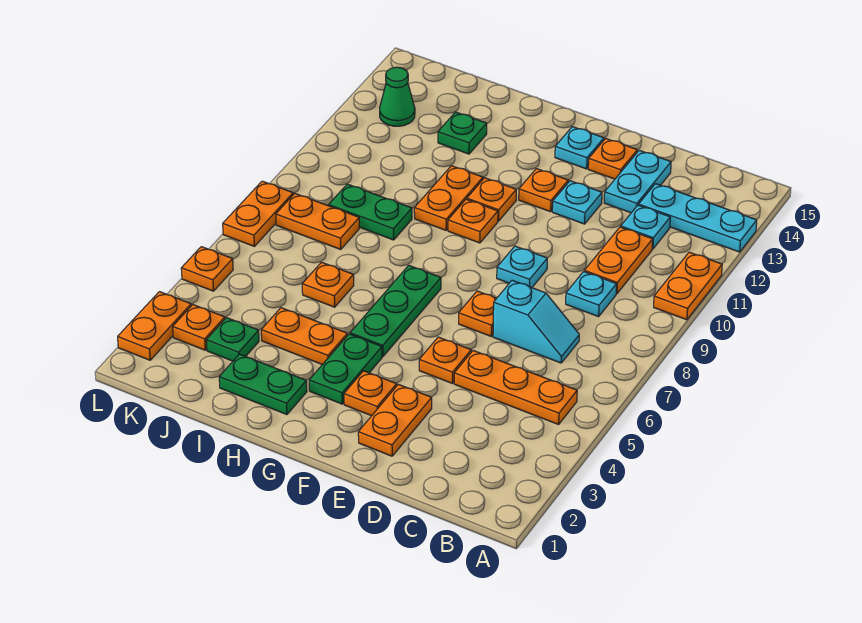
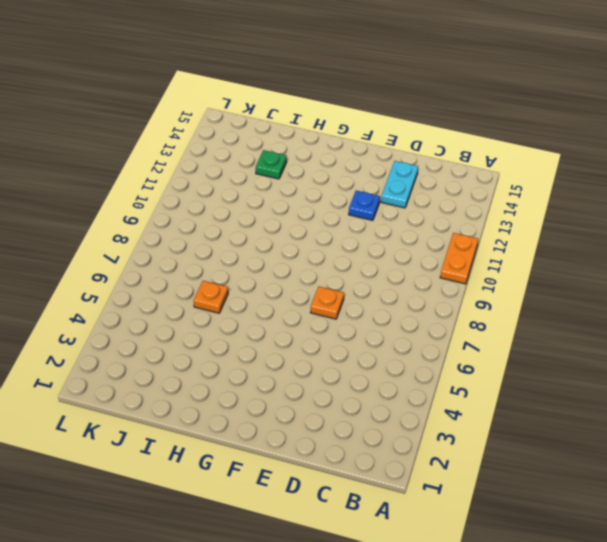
blue plate E12 level 1 -> cyan plate E12 level 1
none -> cyan plate A13:C13 level 1
none -> orange plate B5:D5 level 1
none -> cyan slope C7:D7 level 1 top D
none -> cyan plate C9 level 1

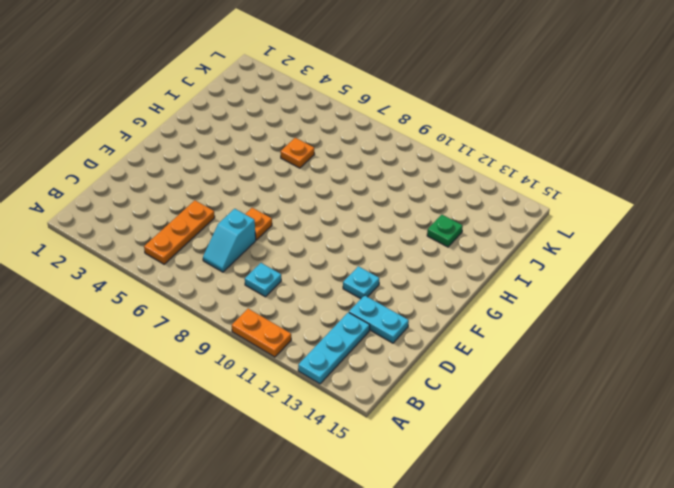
none -> orange plate C10:C11 level 1
none -> cyan plate C12 level 1
none -> orange plate E2:E3 level 1
none -> orange plate E5 level 1

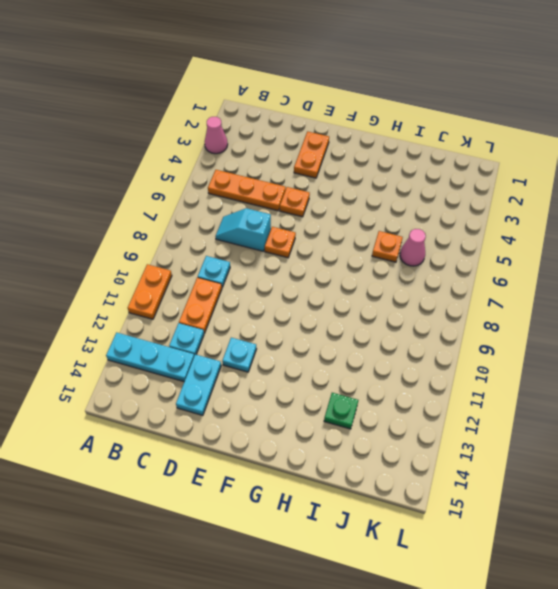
pink cone A3 level 1 -> none
pink cone J6 level 1 -> none
none -> cyan plate E9 level 1
none -> orange plate E14 level 1
none -> orange plate F3 level 1
none -> orange plate F12 level 1

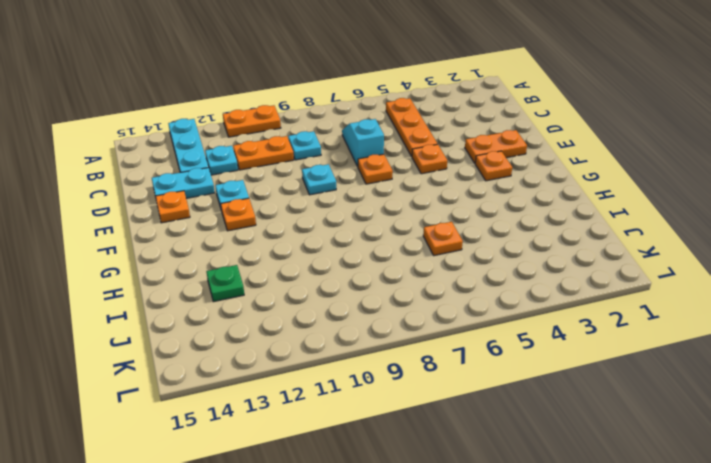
none -> cyan plate F14 level 1
none -> green plate G3:G4 level 1
none -> green plate G5:G7 level 1
none -> orange plate G10 level 1

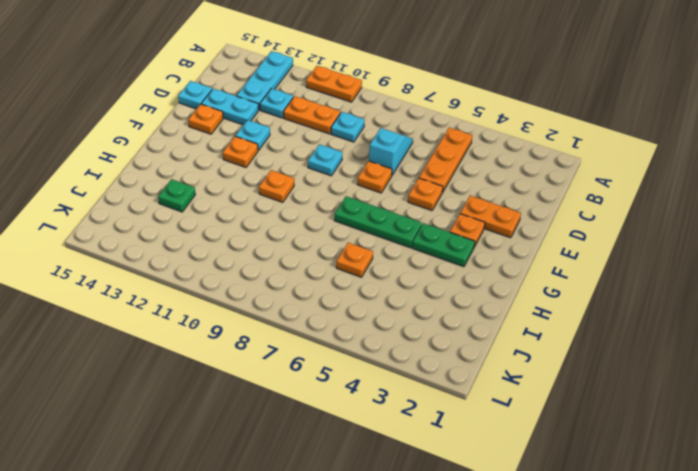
cyan plate D15 level 1 -> cyan plate F14 level 1
none -> orange plate G11 level 1
none -> green plate H2:I2 level 1
none -> orange plate H4:I4 level 1
none -> orange plate H10:H11 level 1

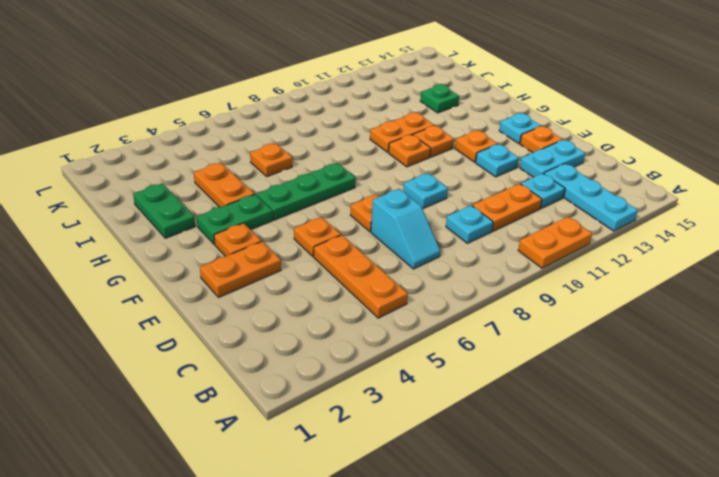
none -> green plate I9:J9 level 1
none -> green plate J3 level 1
none -> orange plate J8:K8 level 1
none -> orange plate K3 level 1

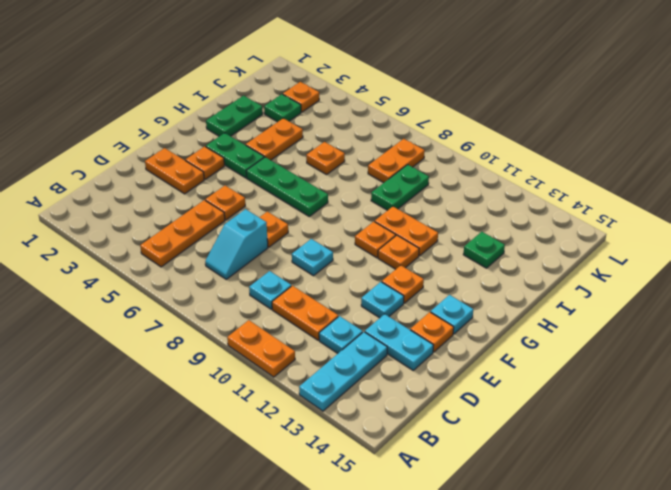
none -> green cone K13 level 1
none -> orange plate L2:L3 level 1
none -> orange plate L5 level 1
none -> orange plate L7:L8 level 1

